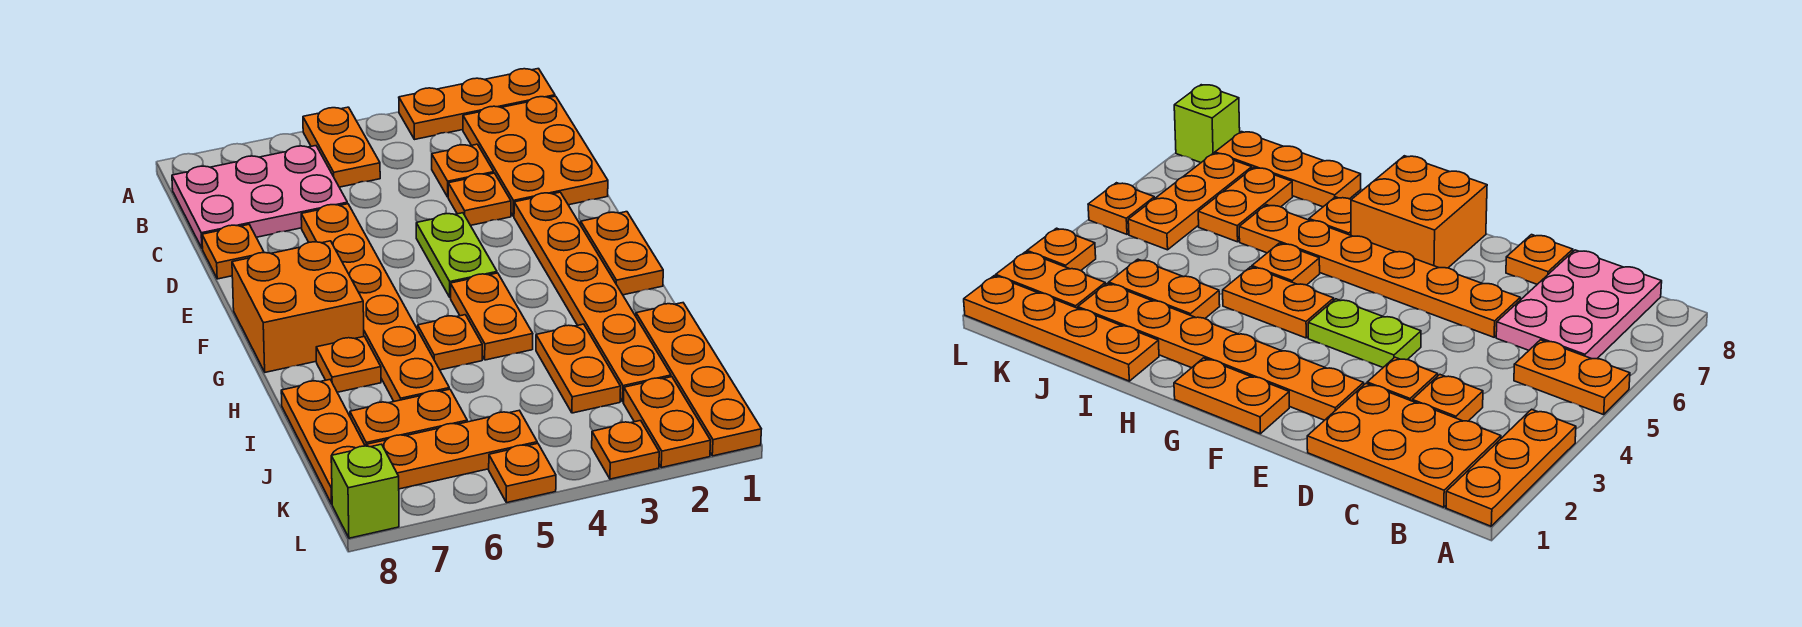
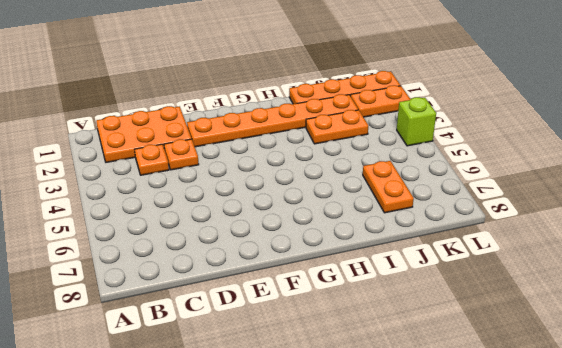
lime brick L4 level 1 -> lime brick L8 level 1
none -> orange plate A1:A3 level 1
none -> orange plate A5:B5 level 1
none -> pink plate B6:C8 level 1

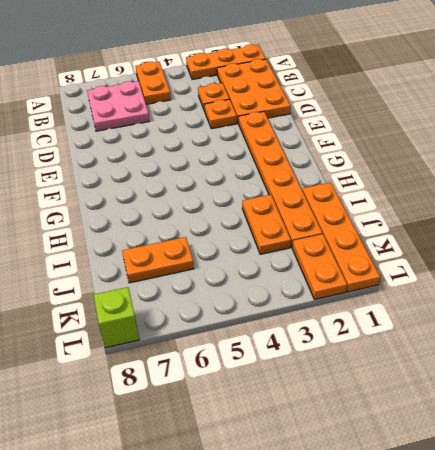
pink plate B6:C7 level 1 -> pink plate B6:C8 level 1
none -> orange plate D6:I6 level 1
none -> orange plate D8 level 1
none -> lime plate E4:F4 level 1

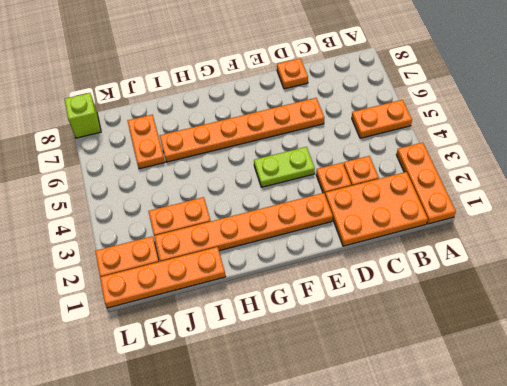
none -> pink plate B6:C8 level 1
none -> orange plate F1:G1 level 1
none -> orange brick F7:G8 level 1

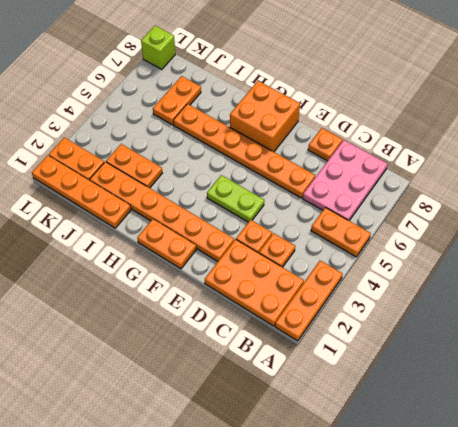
none -> orange plate G4:H4 level 1
none -> orange plate H5 level 1
none -> orange plate H7 level 1

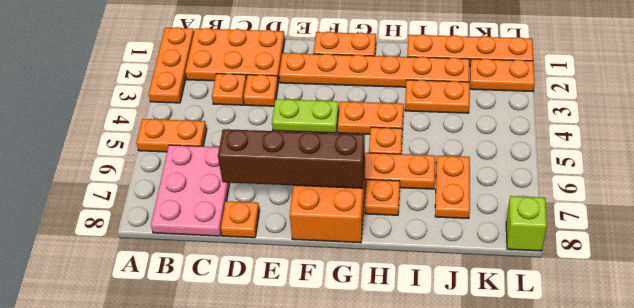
brown brick D7:G7 level 2 -> none
none -> orange plate I8:K8 level 1
none -> orange plate K5:K7 level 1
none -> orange plate L3 level 1

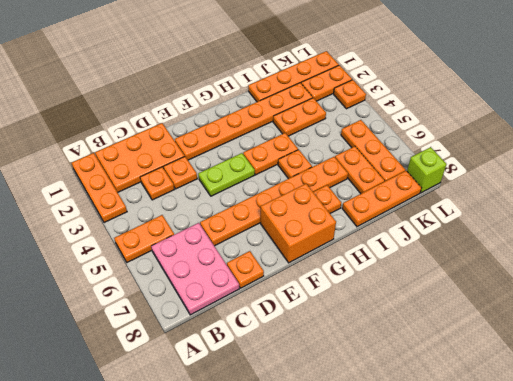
none -> orange plate F1:G1 level 1
none -> orange plate L5 level 1

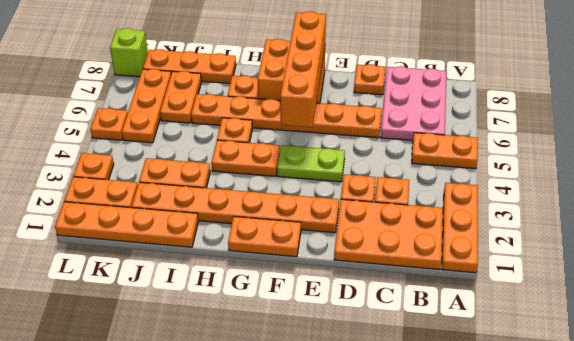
orange brick F5:F8 level 2 -> none

